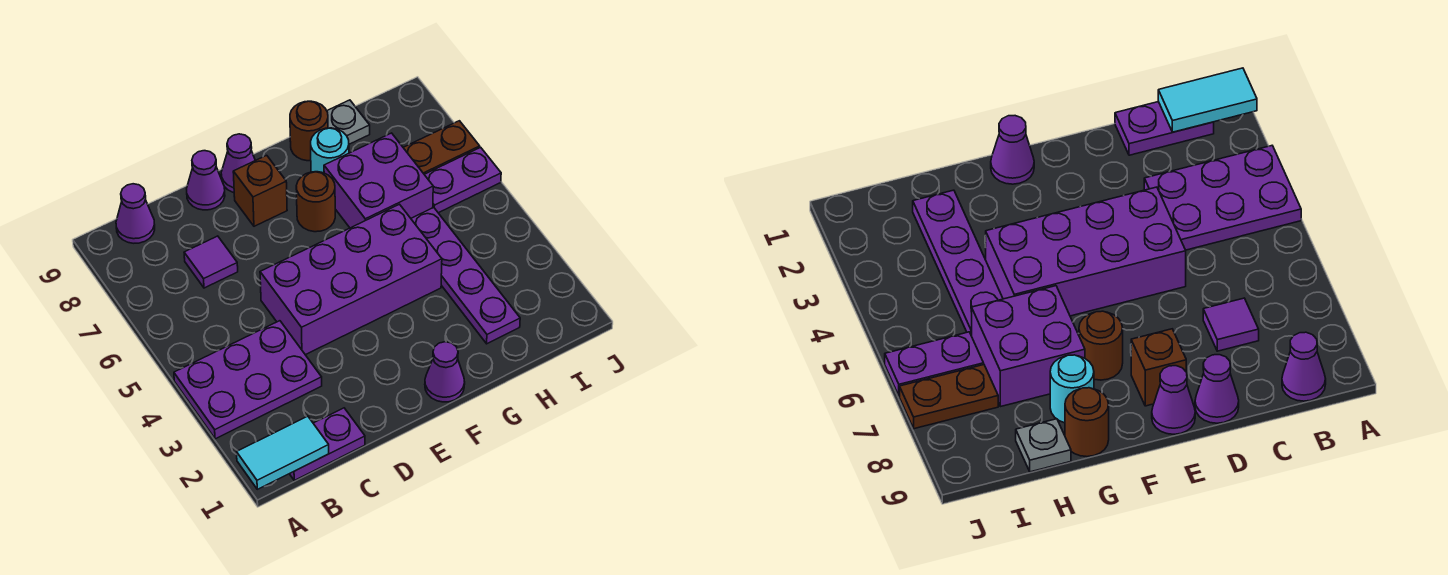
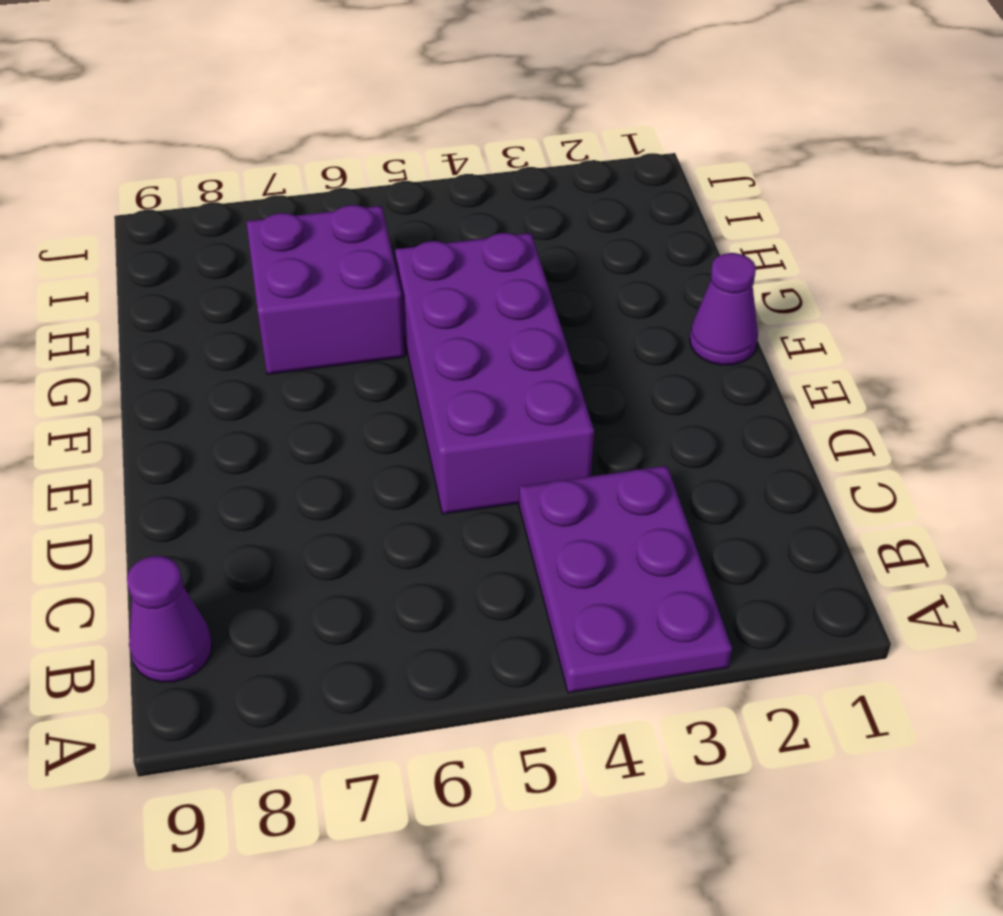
none -> purple plate B1:C1 level 1
none -> purple tile C7 level 1
none -> purple cone D9 level 1

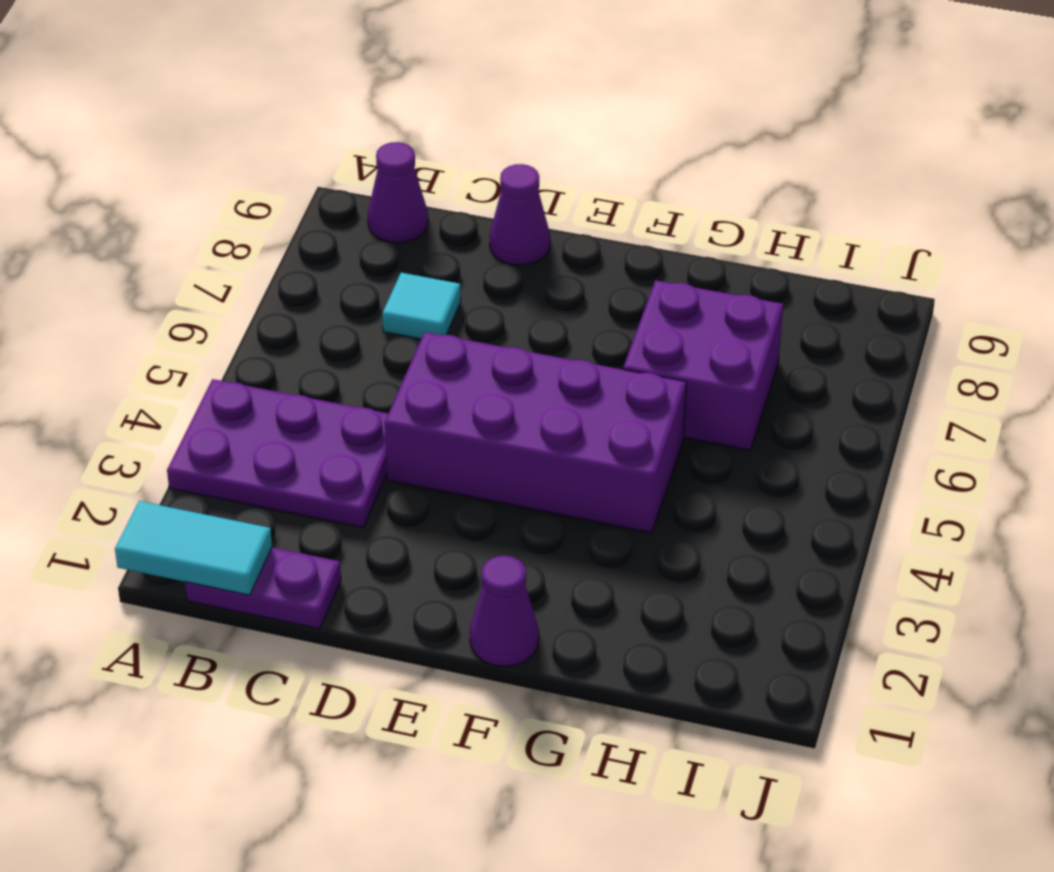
cyan tile C7 level 1 -> purple tile C7 level 1
none -> brown brick E8 level 1
none -> purple cone E9 level 1
none -> brown round brick F7 level 1

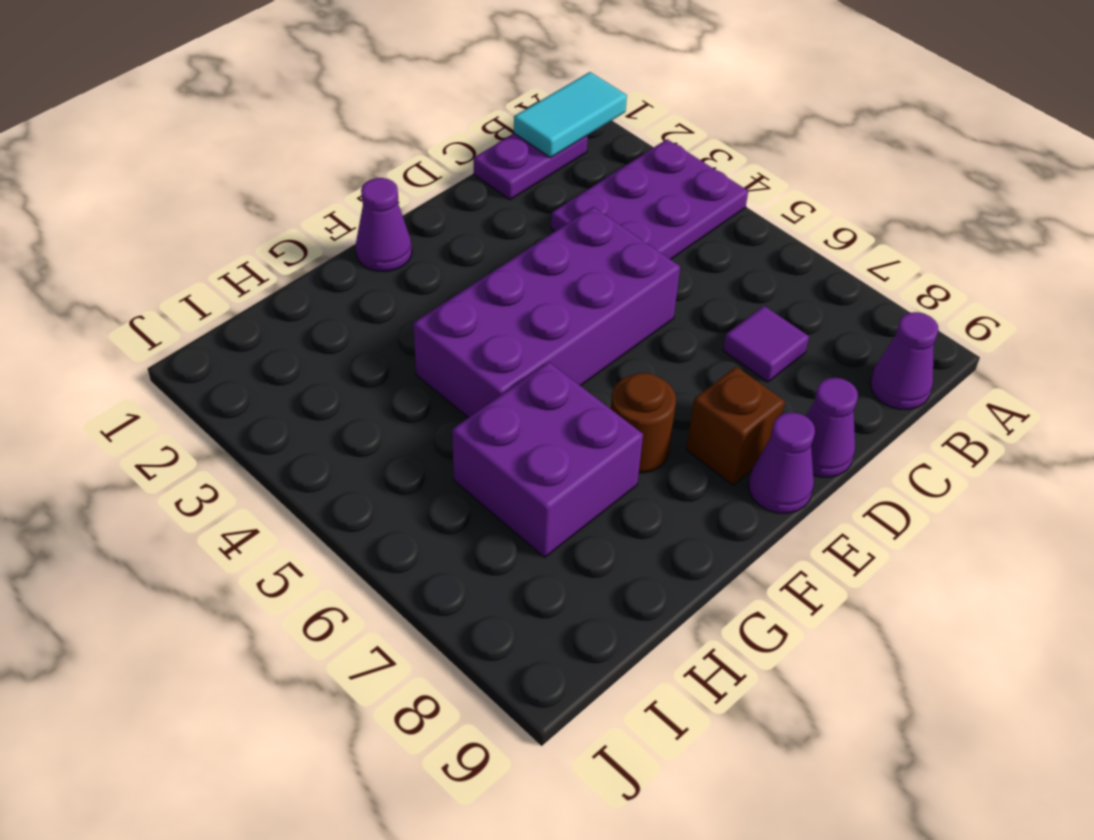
none -> cyan round brick G8 level 1
none -> brown round brick G9 level 1
none -> purple plate H2:H5 level 1

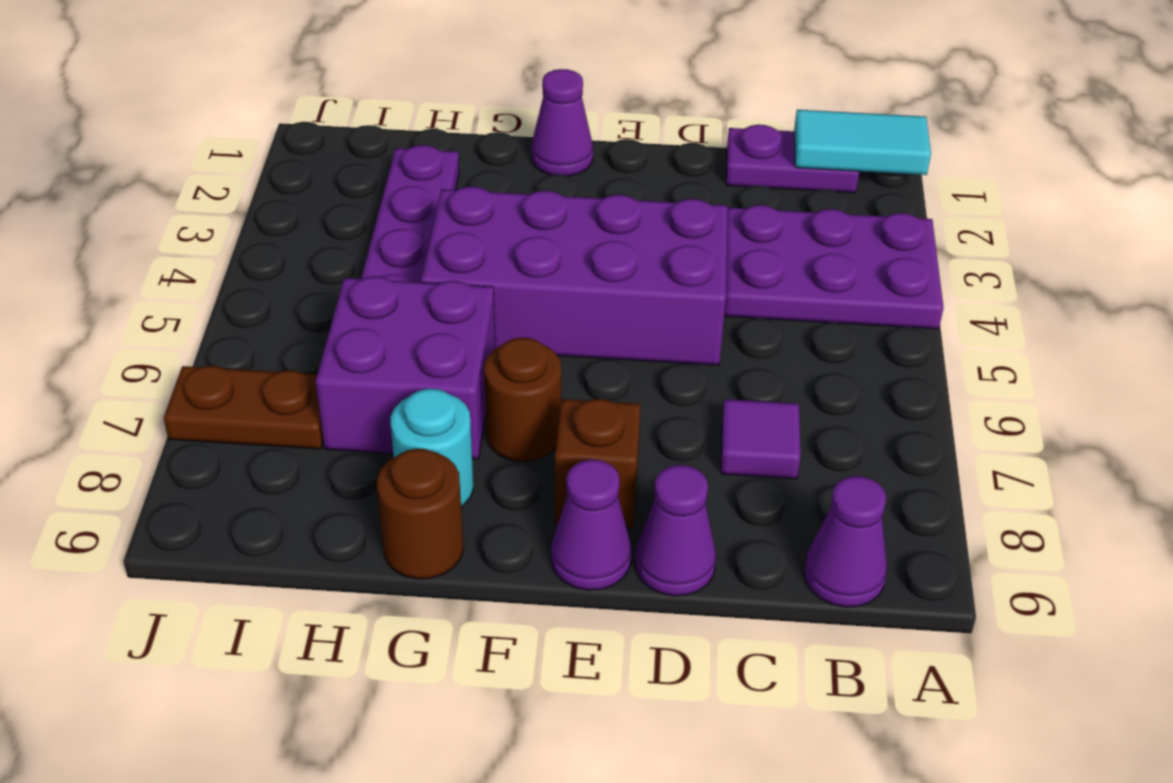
none -> grey plate H9 level 1
none -> purple plate I6:J6 level 1

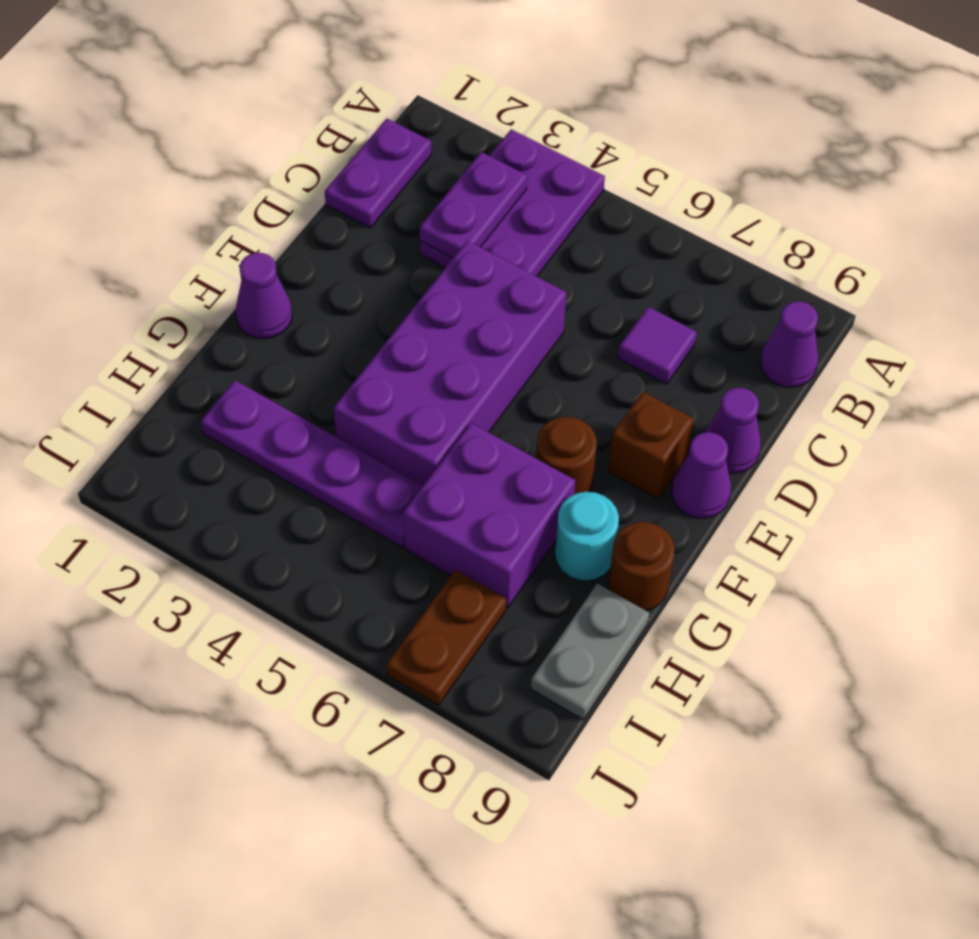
purple plate B3:C3 level 2 -> purple plate I6:J6 level 1
grey plate H9:I9 level 1 -> grey plate H9 level 1
none -> cyan tile A1:B1 level 2

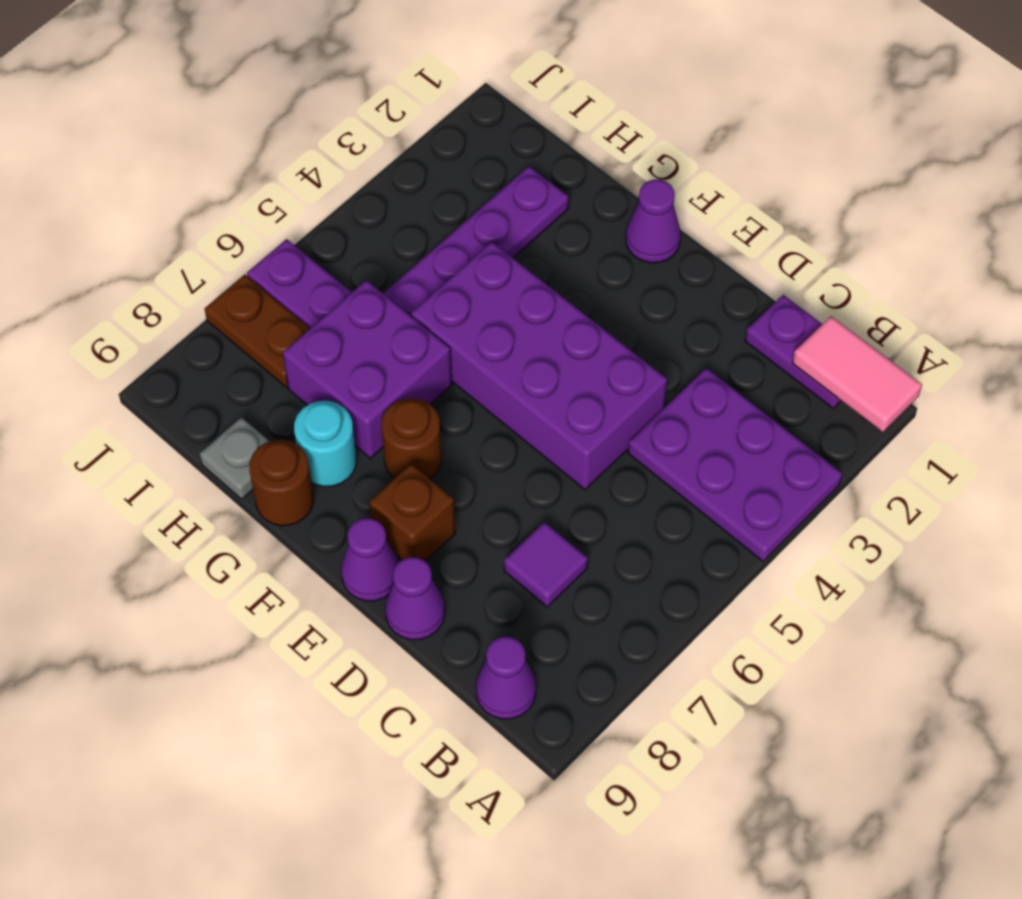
pink tile A1:B1 level 2 -> cyan tile A1:B1 level 2

